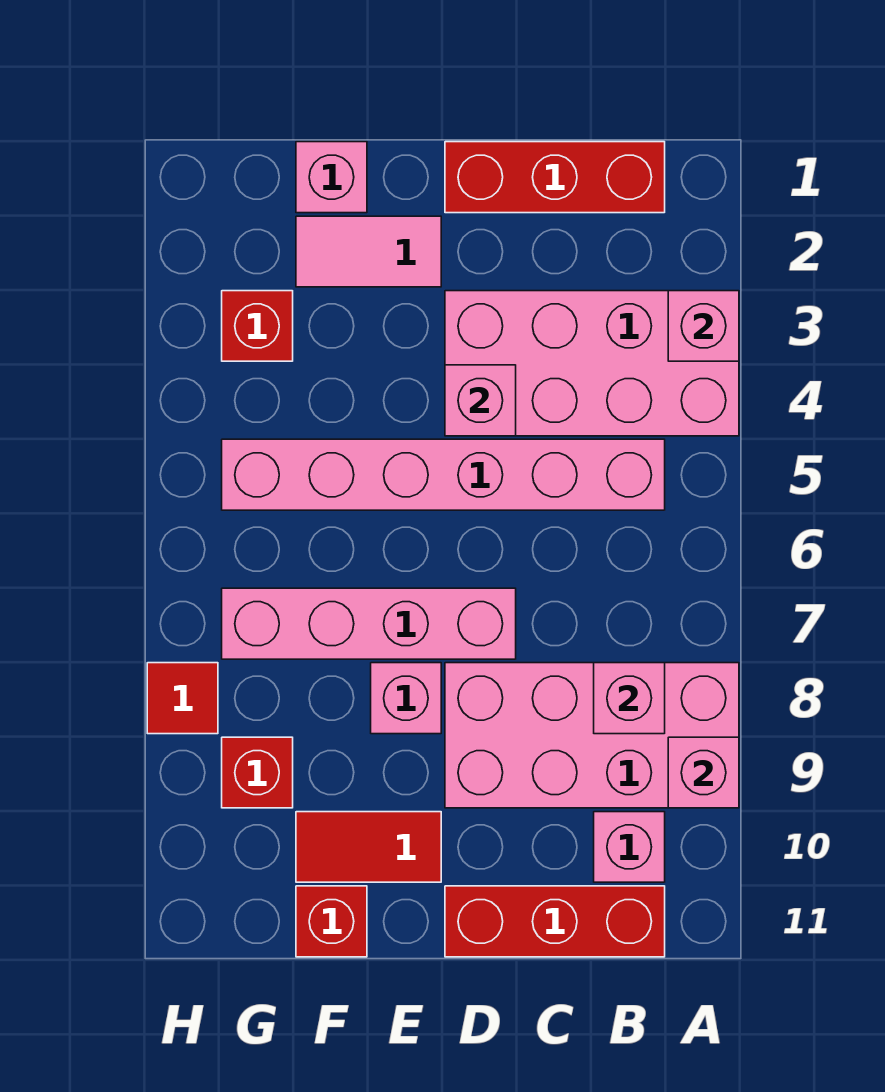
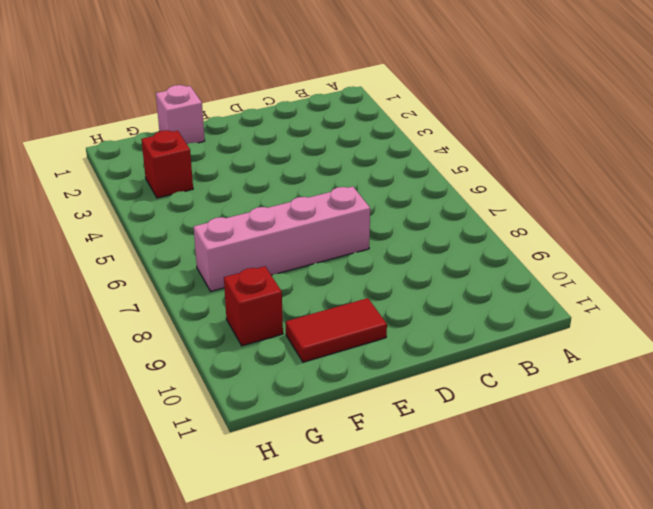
none -> pink brick A3:D4 level 1
none -> pink brick A8:D9 level 1
none -> red brick B1:D1 level 1

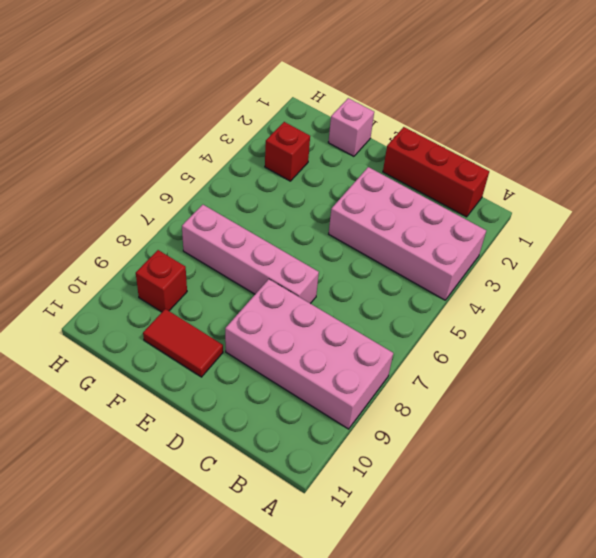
none -> pink brick B5:G5 level 1
none -> pink brick B10 level 1
none -> red brick B11:D11 level 1

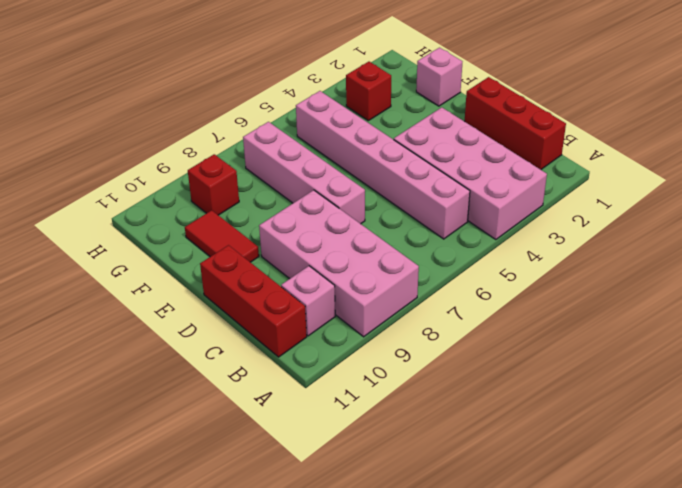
none -> pink tile E2:F2 level 1
none -> pink brick E8 level 1
none -> red brick F11 level 1

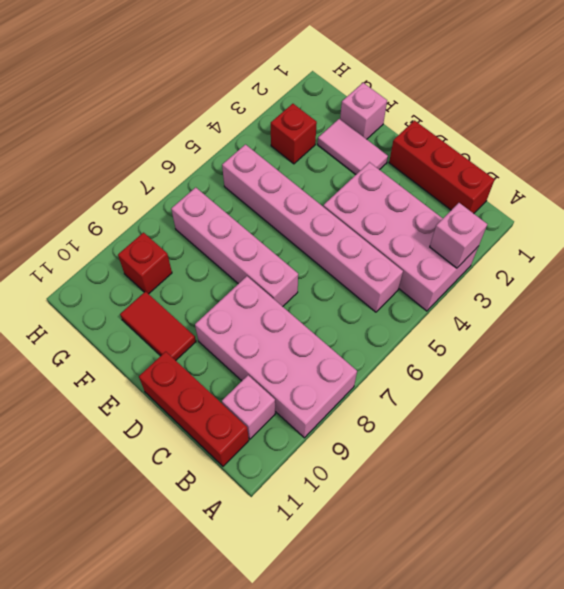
none -> pink brick E8 level 1
none -> red brick F11 level 1
none -> red tile H8 level 1

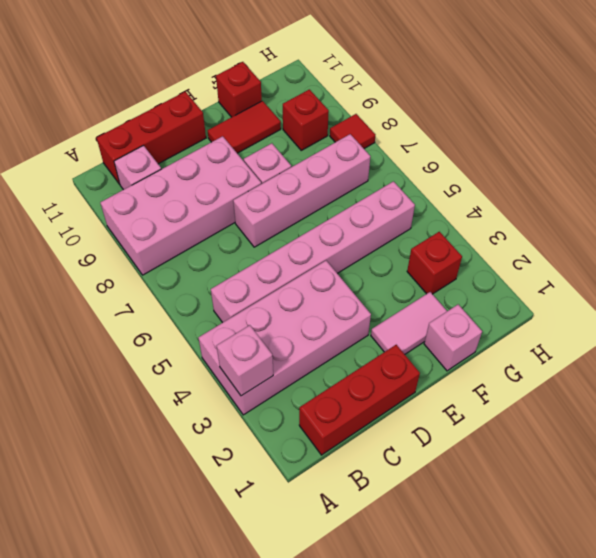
none -> pink brick A9 level 2
none -> pink brick B8 level 2
none -> pink brick D4 level 2

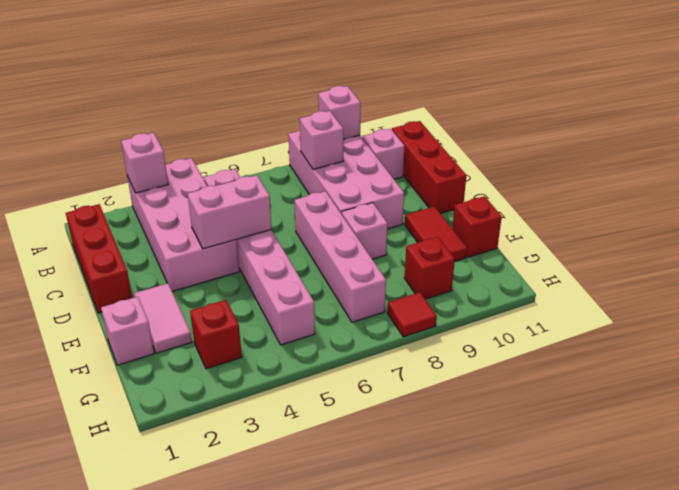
pink brick D4:D5 level 2 -> pink brick D4 level 2

